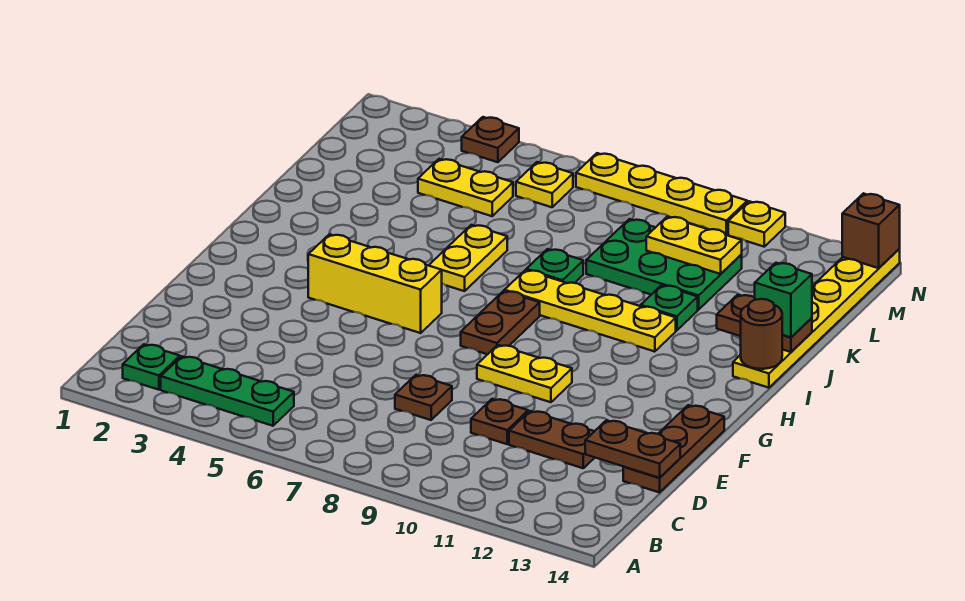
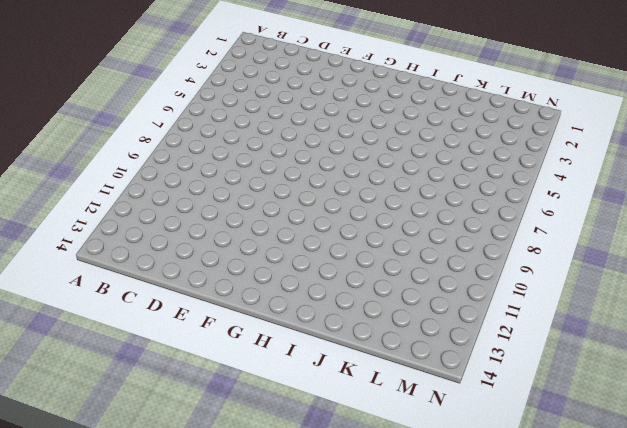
none -> green plate B2 level 1
none -> green plate B3:B5 level 1
none -> brown plate D8 level 1

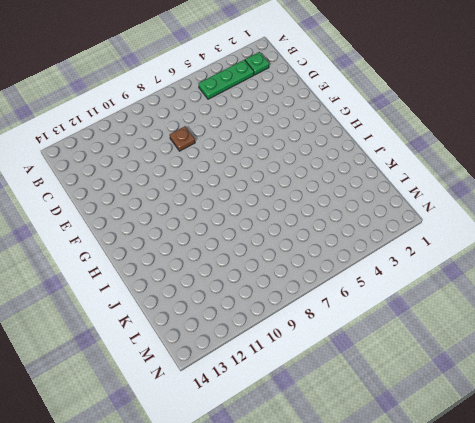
none -> brown plate D10 level 1
none -> brown plate D11:D12 level 1
none -> brown plate D14:F14 level 1

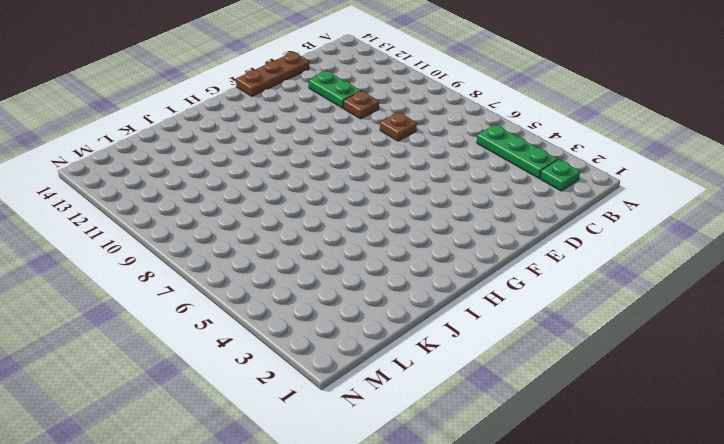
green plate D11:D12 level 1 -> brown plate D11:D12 level 1
none -> yellow plate F9:F10 level 1
none -> yellow brick G4:G6 level 1
none -> brown plate G8:H8 level 1

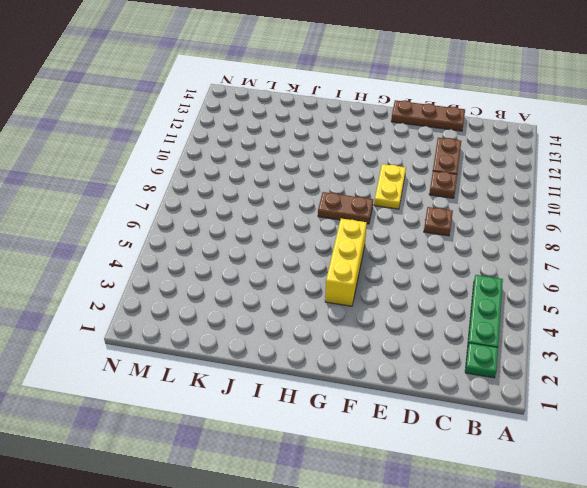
none -> yellow plate I6:J6 level 1
none -> yellow plate I8:I11 level 1
none -> yellow plate I14:N14 level 1

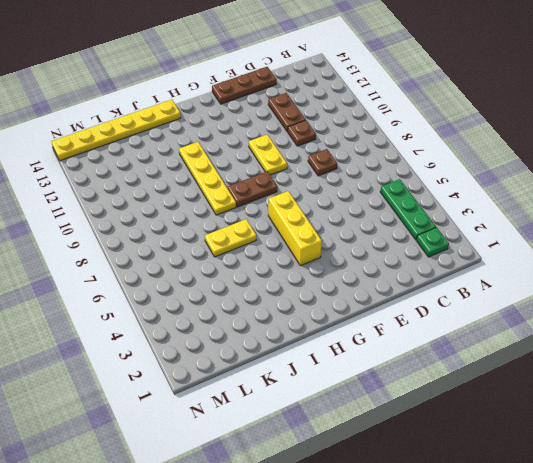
none -> green plate J8 level 1
none -> green plate J11 level 1
none -> green plate K9:L11 level 1

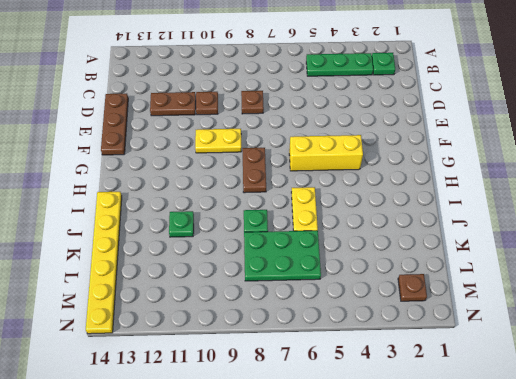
green plate K6:L8 level 1 -> green plate K9:L11 level 1
brown plate M2 level 1 -> brown plate N4 level 1
none -> yellow plate I8:I11 level 1
none -> yellow plate L4:L5 level 1
none -> yellow plate M6 level 1

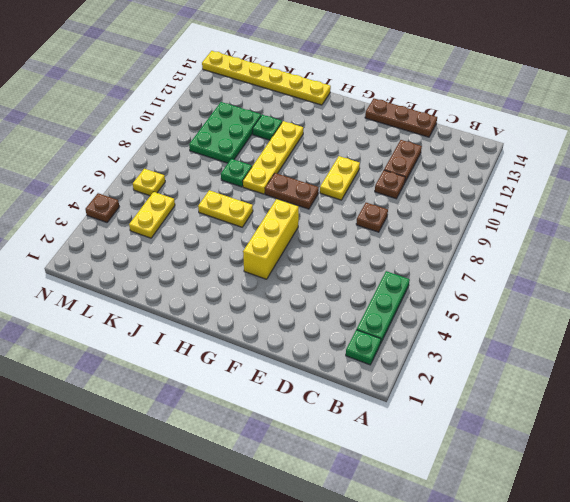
none -> yellow plate N7:N10 level 1
none -> yellow plate N11 level 1
none -> brown plate D13:D14 level 2

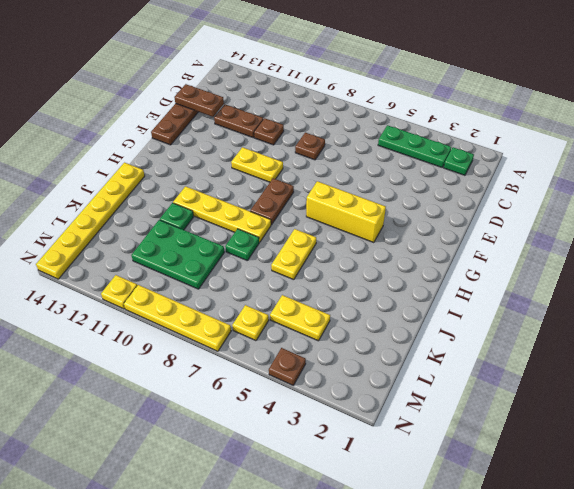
none -> brown round brick I14 level 2
none -> brown plate J13:J14 level 2
none -> yellow plate L10:L11 level 2

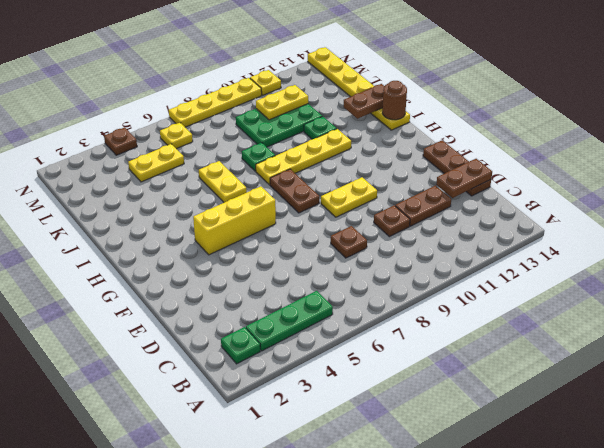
none -> brown brick N14 level 2
none -> green brick J14 level 3

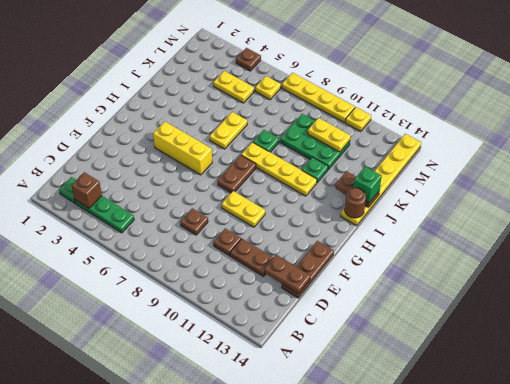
brown brick B3 level 2 -> brown brick N14 level 2

